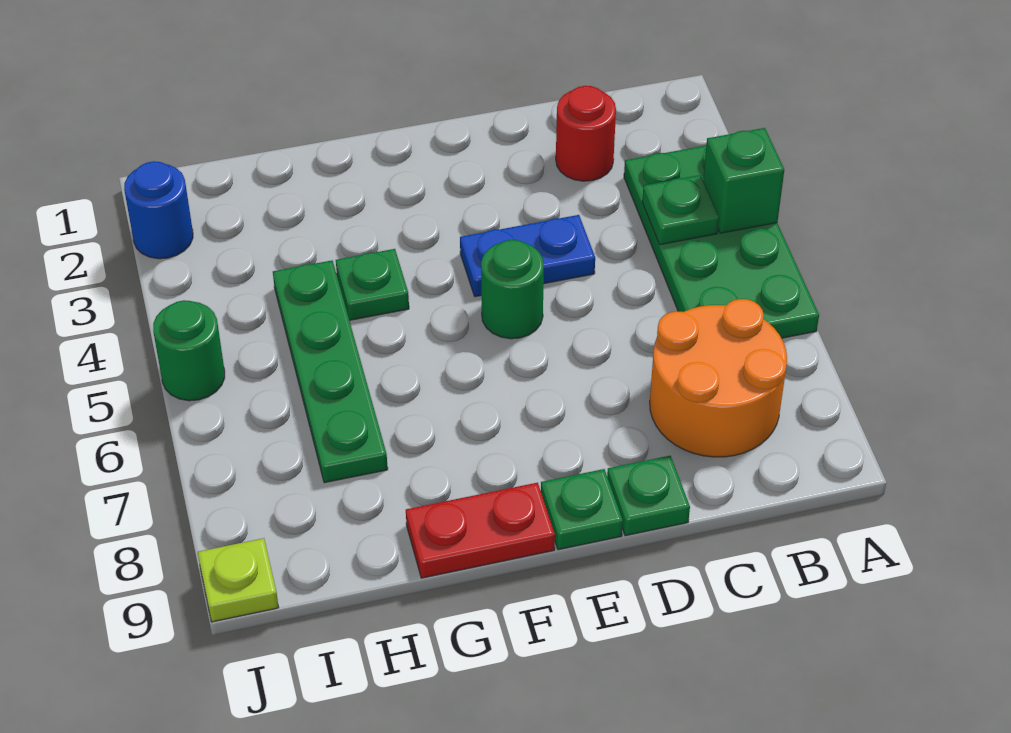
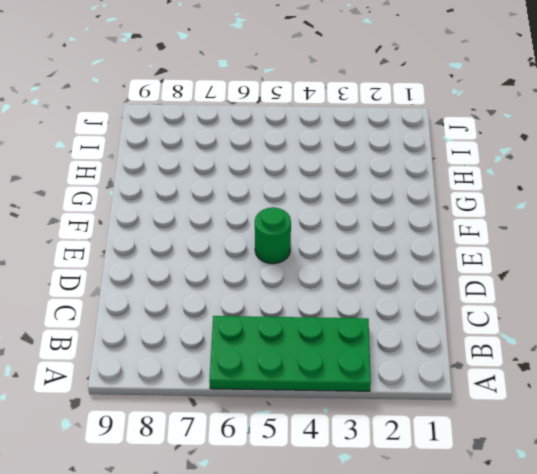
none -> orange round brick B7:C8 level 1
none -> red round brick C2 level 1
none -> blue plate D4:E4 level 1

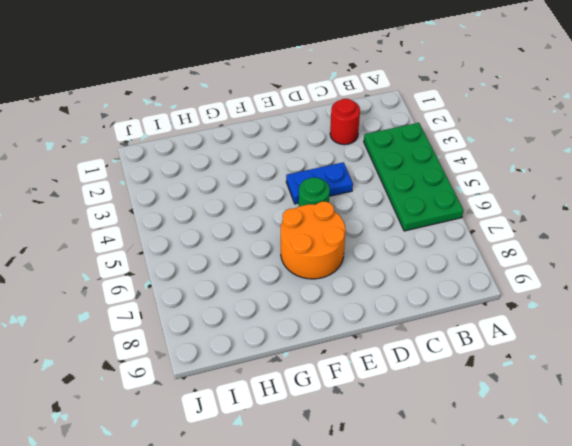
orange round brick E6:F7 level 1 -> orange round brick B7:C8 level 1
none -> green plate D9 level 1
none -> green plate E9 level 1
none -> red plate F9:G9 level 1

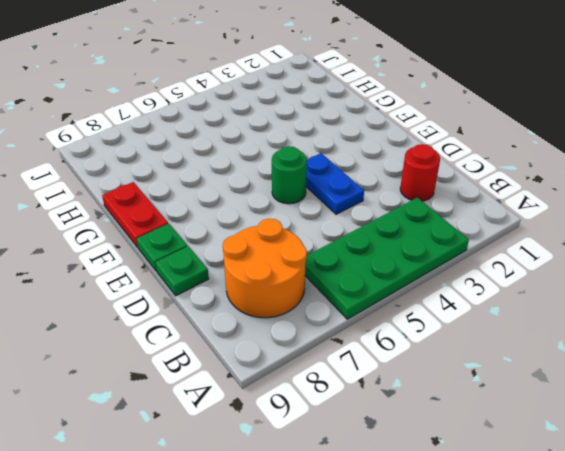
none -> green plate G4 level 1
none -> green plate H4:H7 level 1
none -> blue round brick J2 level 1

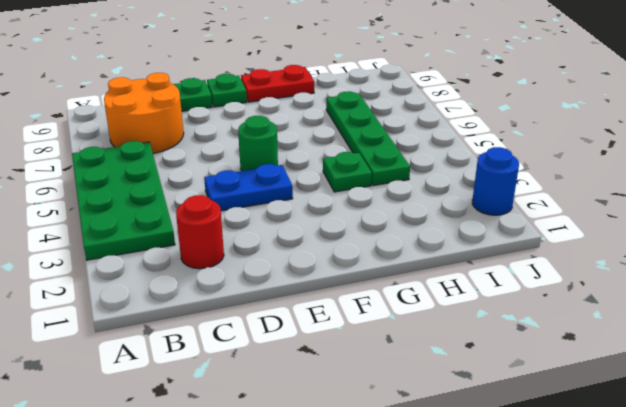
none -> green round brick J5 level 1
none -> lime plate J9 level 1
none -> green brick A4 level 2

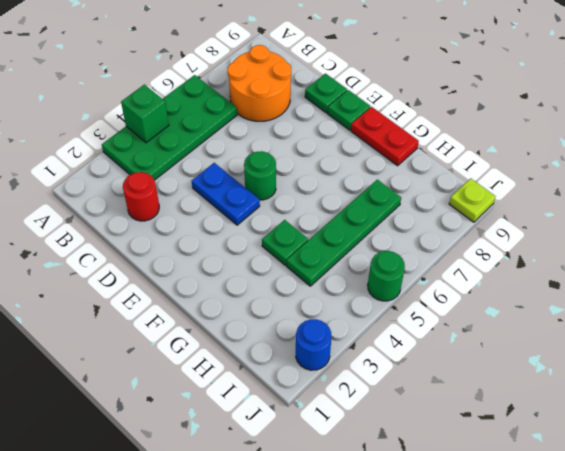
none -> green plate B4 level 2

